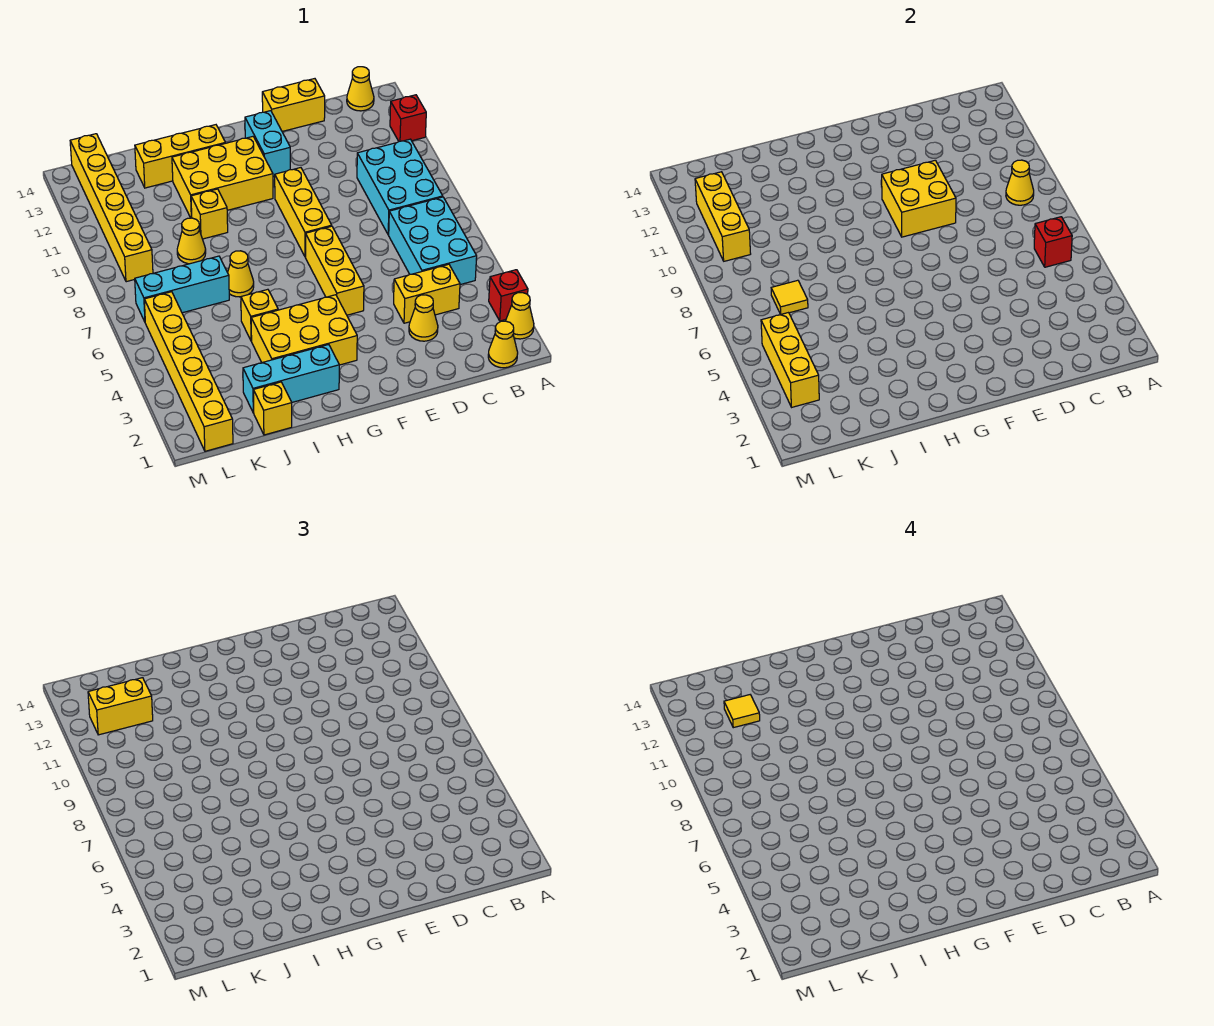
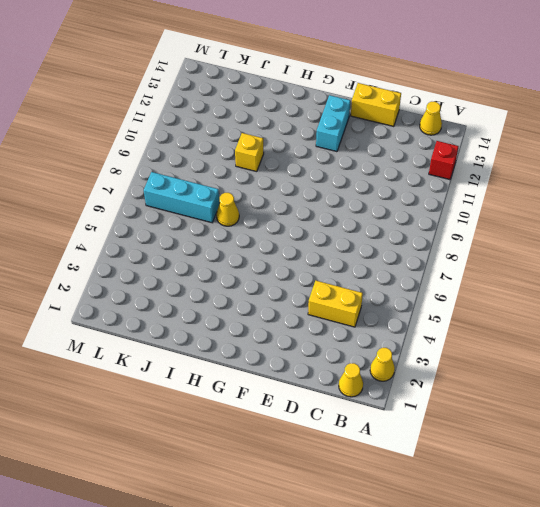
none -> red brick A3 level 1
none -> cyan brick B5:C7 level 1
none -> cyan brick B8:C10 level 1
none -> yellow cone D3 level 1

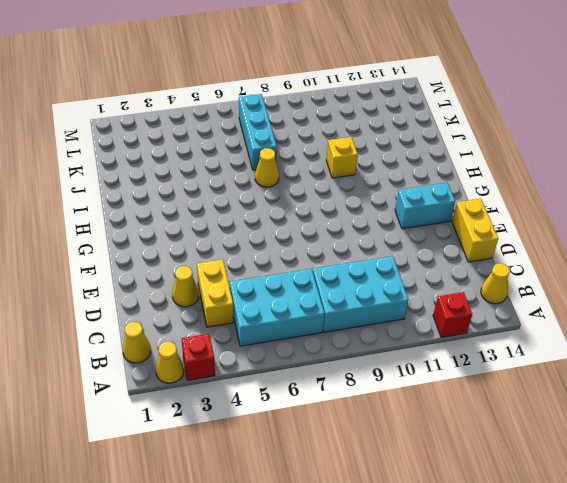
none -> yellow brick F5:F7 level 1
none -> yellow brick F8:F10 level 1
none -> yellow brick G3:I4 level 1
none -> yellow brick G11:I12 level 1

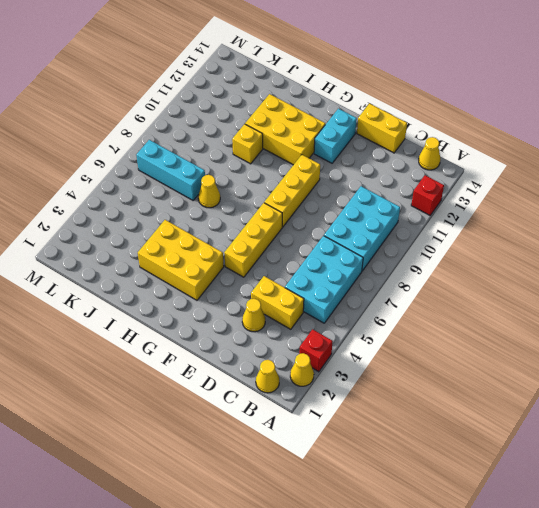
none -> cyan brick H2:J2 level 1
none -> yellow brick H13:J13 level 1
none -> yellow brick I5 level 1
none -> yellow brick J1 level 1

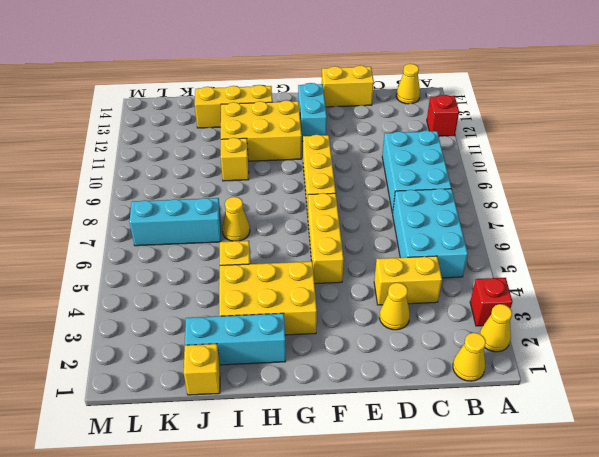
none -> yellow cone J9 level 1
none -> yellow brick L1:L6 level 1
none -> yellow brick L9:L14 level 1
none -> red brick B6 level 2

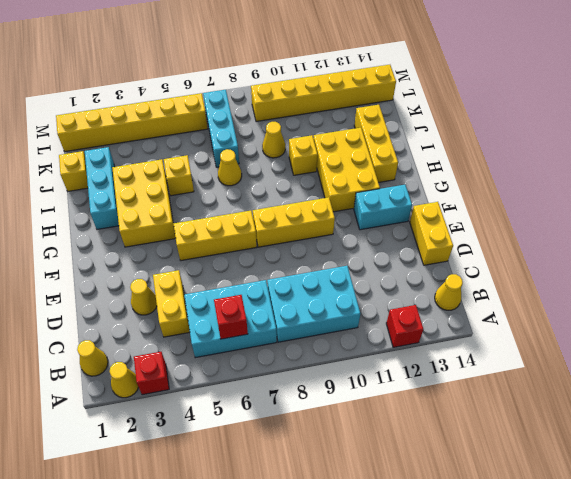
none -> yellow cone B9 level 2
none -> yellow brick E9:F10 level 2
none -> yellow tile K7 level 2
none -> yellow brick L3:L5 level 2

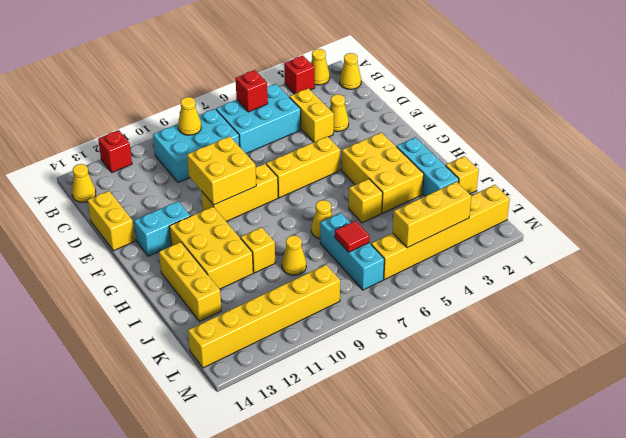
red tile K7 level 2 -> yellow tile K7 level 2
none -> yellow brick L10:L12 level 2
none -> yellow brick K12:L12 level 3
none -> yellow tile K12 level 4

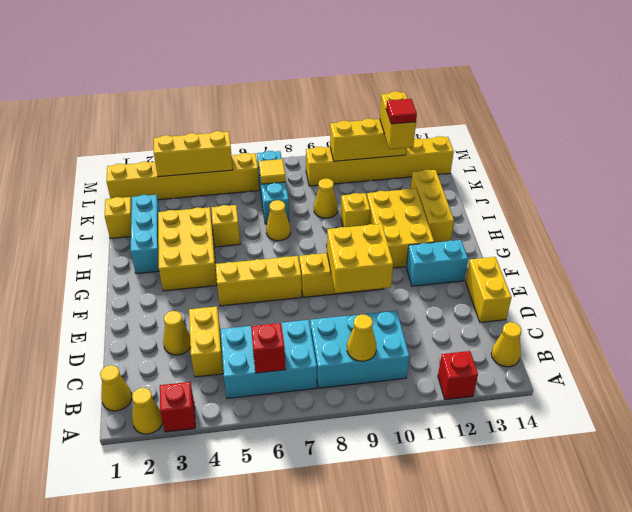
red tile K12 level 4 -> yellow tile K12 level 4

